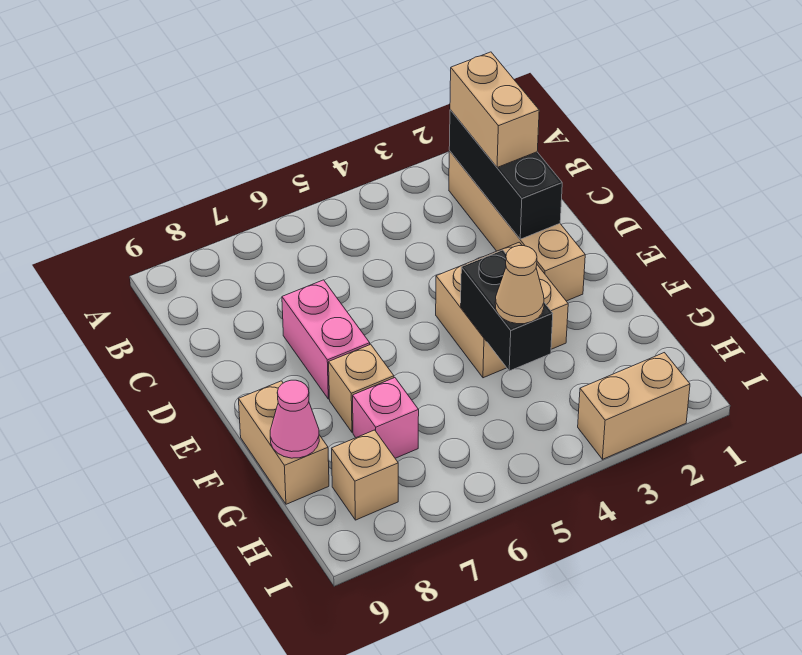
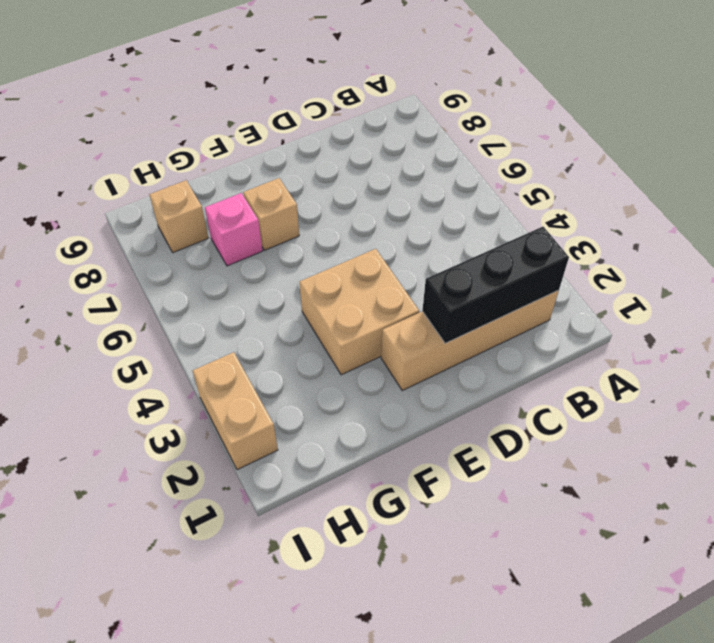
none -> pink brick D7:E7 level 1
none -> tan brick F9:G9 level 1
none -> black brick F4:G4 level 2

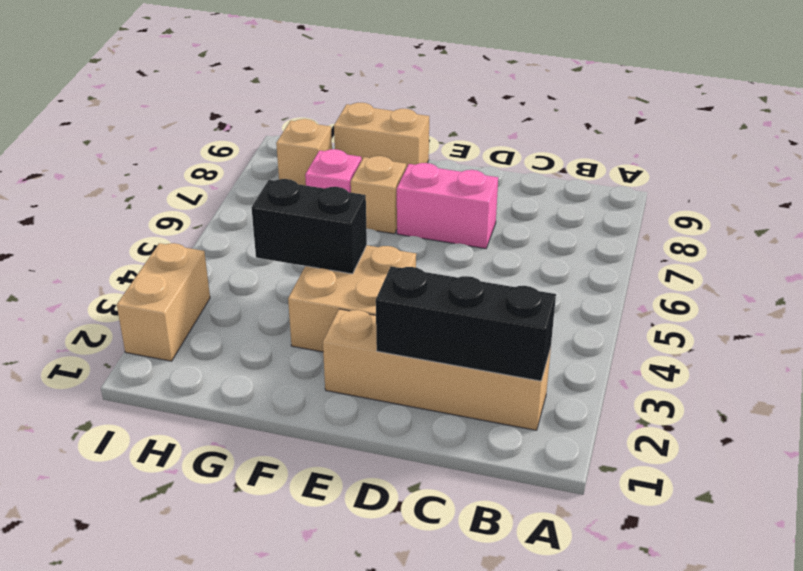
none -> pink cone G9 level 2
none -> tan brick B2:C2 level 3
none -> tan cone G4 level 3

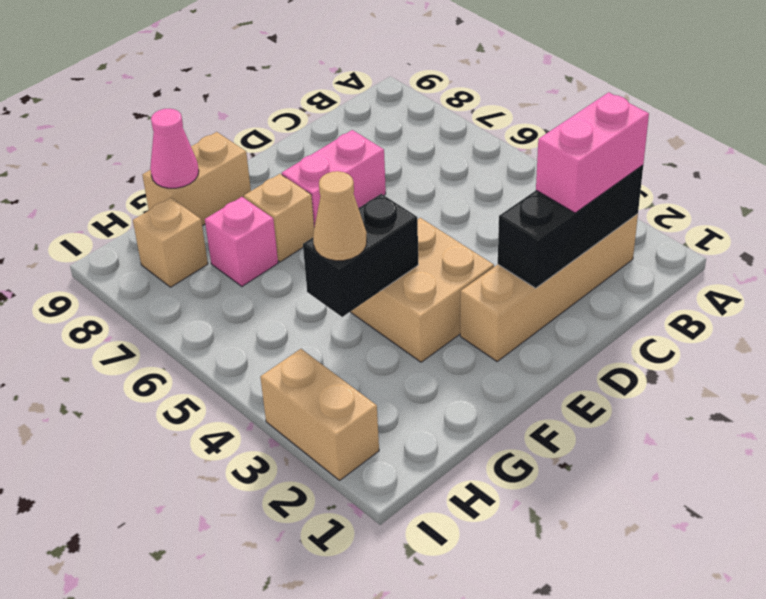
pink brick B2:C2 level 3 -> tan brick B2:C2 level 3

